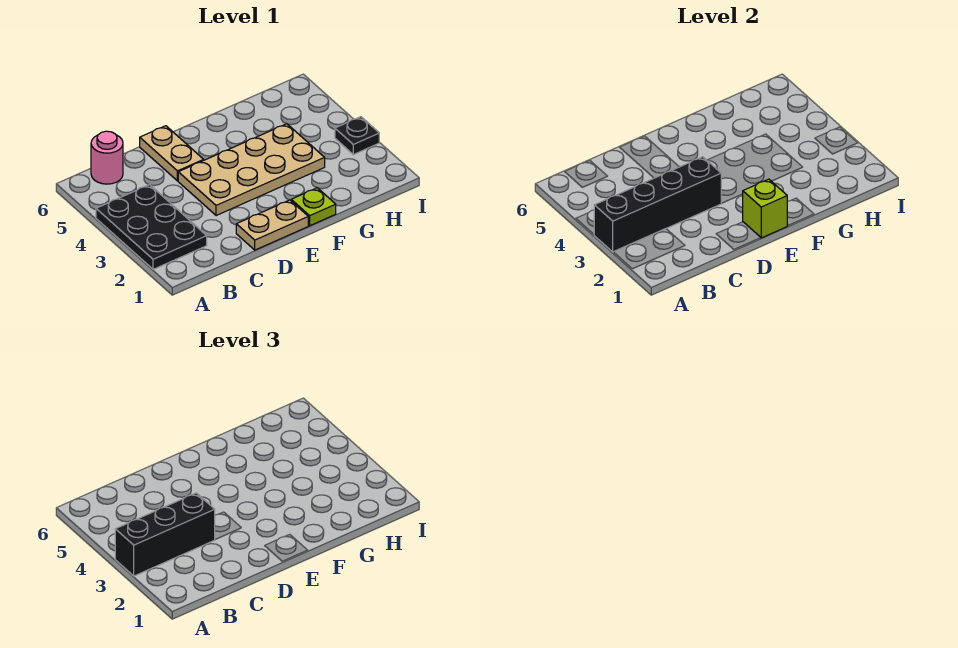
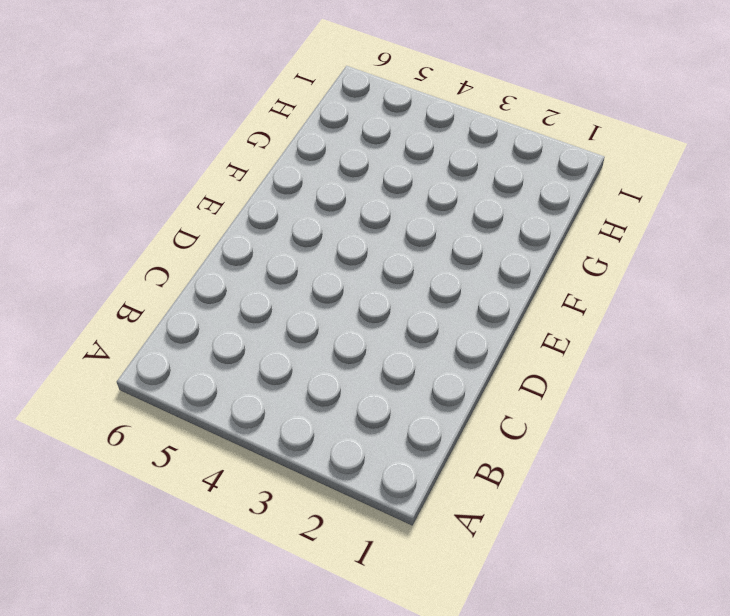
none -> black plate A2:B4 level 1
none -> pink round brick B6 level 1

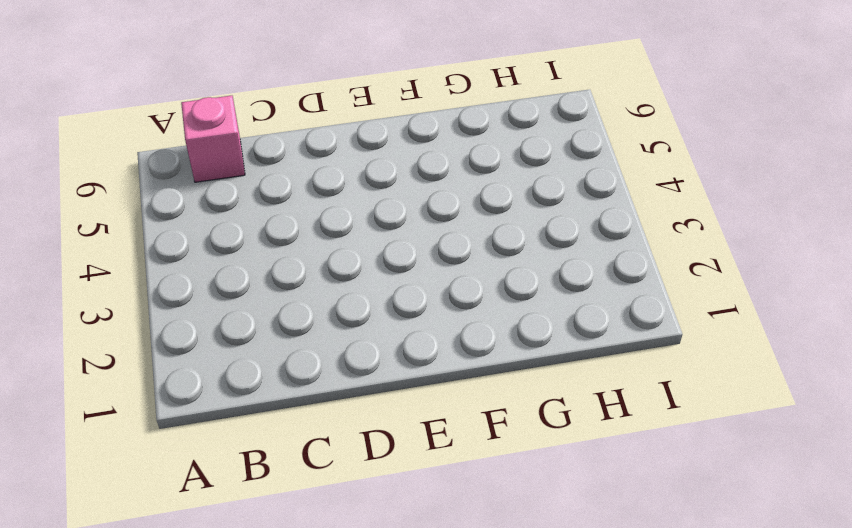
pink brick B6 level 1 -> pink round brick B6 level 1
none -> black plate A2:B4 level 1
none -> tan plate D1:E1 level 1

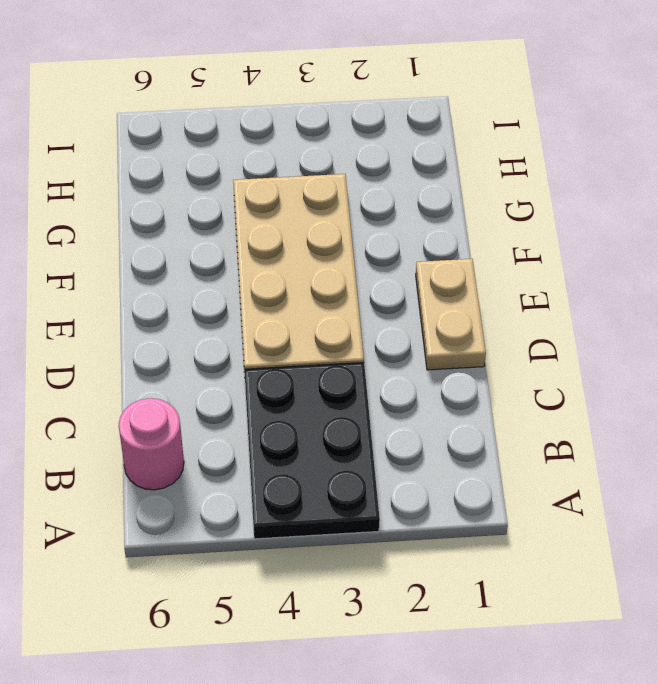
black plate A3:C4 level 1 -> black plate A2:B4 level 1
none -> tan plate D5:D6 level 1
none -> lime plate F1 level 1

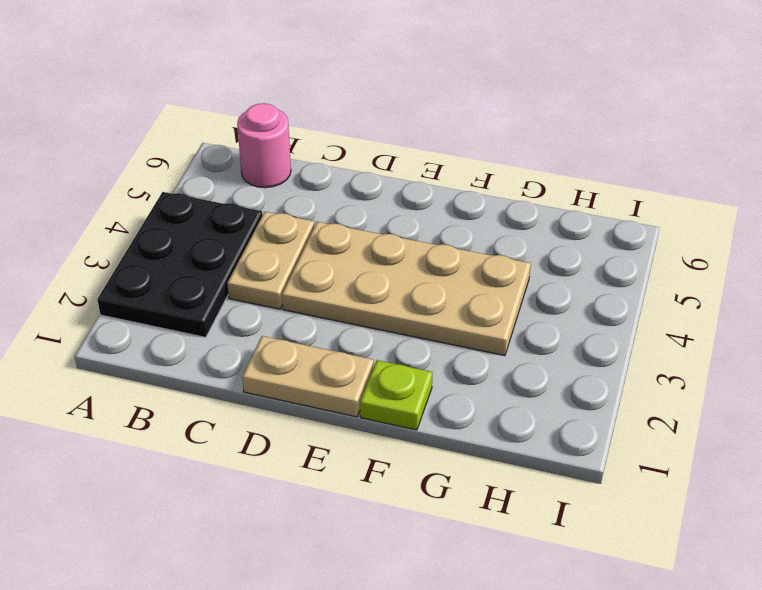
tan plate C3:C4 level 1 -> tan plate D5:D6 level 1
none -> black plate I3 level 1
none -> black brick A3:D3 level 2

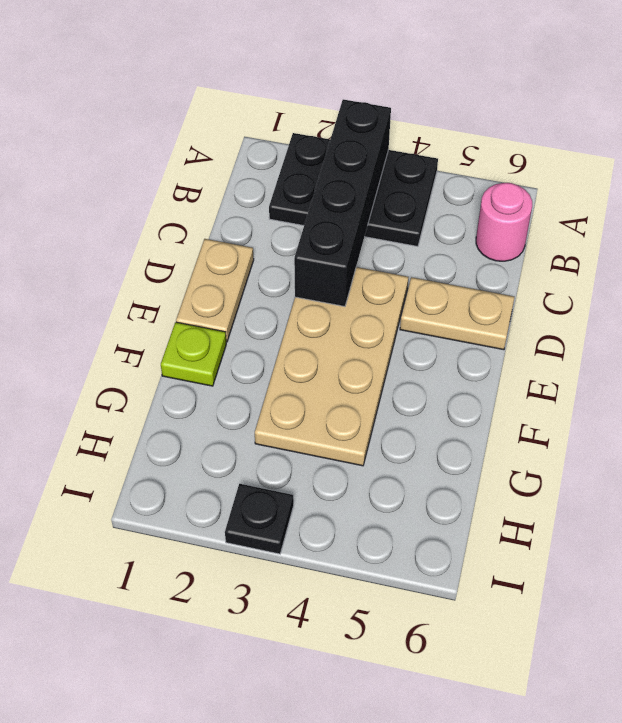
none -> lime brick E1 level 2
none -> black brick A3:C3 level 3

